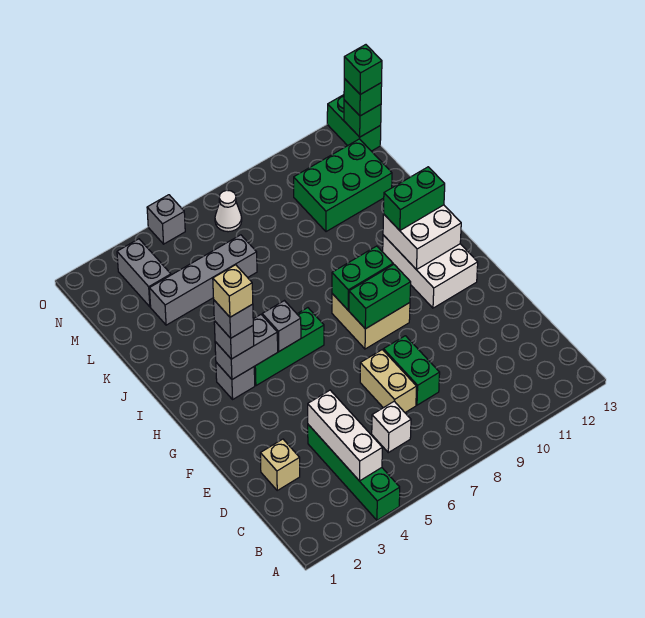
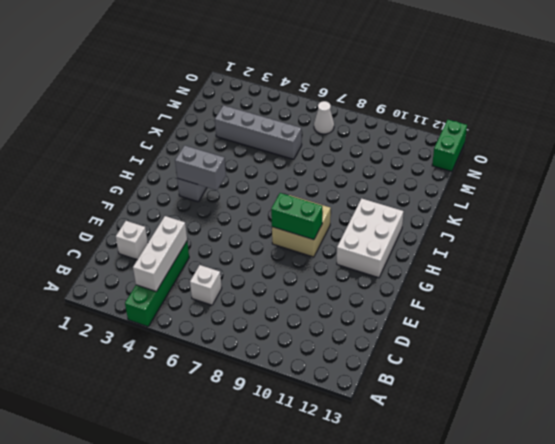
white brick D2 level 1 -> tan brick D2 level 1
none -> tan brick D7:E7 level 1
none -> green brick D8:E8 level 1
none -> green brick H4:H6 level 1

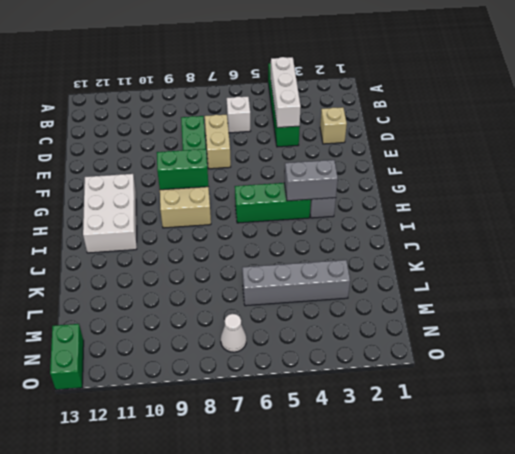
none -> green brick L10:M12 level 1
none -> grey brick M3:N3 level 1
none -> grey brick O5 level 1

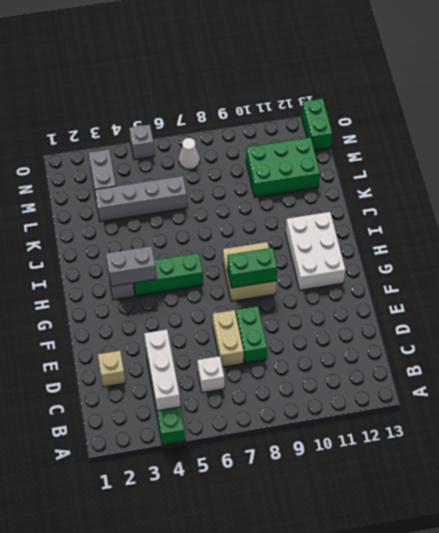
none -> grey brick H5 level 2
none -> green brick H8:H9 level 2
none -> white brick H11:I12 level 2

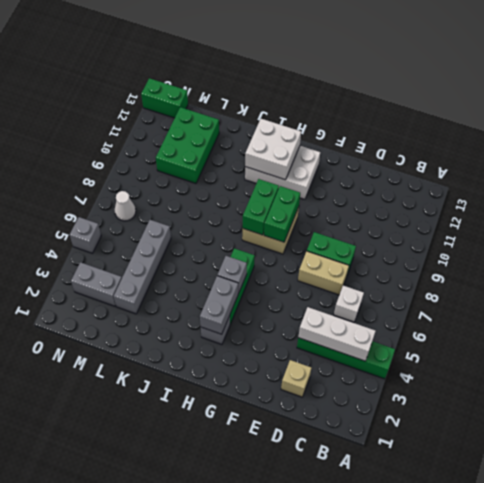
none -> green brick N13 level 2
none -> grey brick H3 level 3
none -> green brick I11:I12 level 3

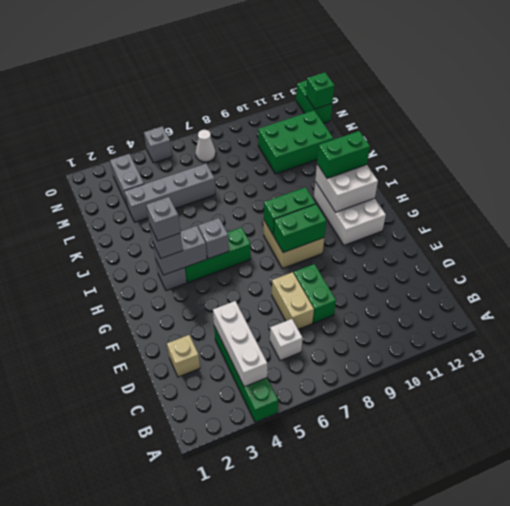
none -> green brick N13 level 3
none -> green brick N13 level 4
none -> tan brick H3 level 5

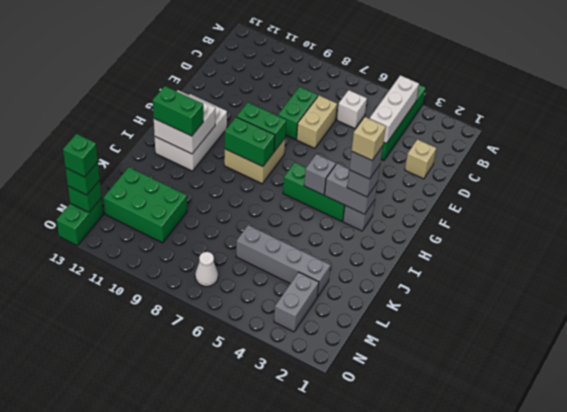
none -> grey brick O5 level 1

